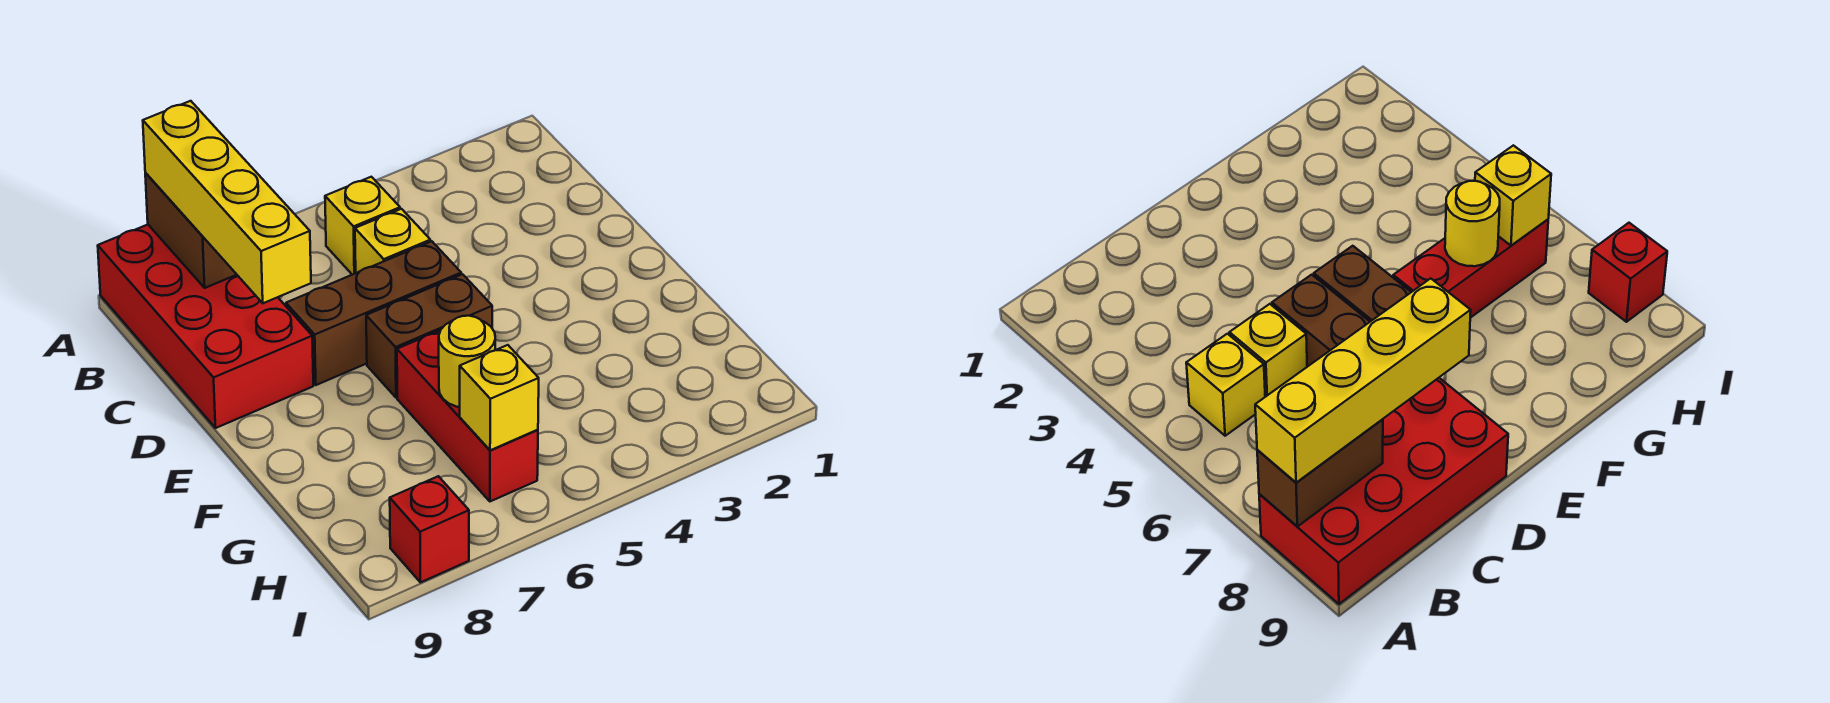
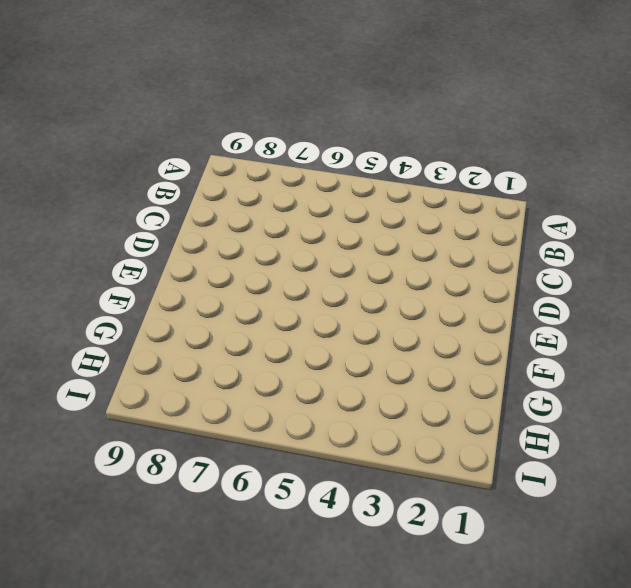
none -> red brick A8:D9 level 1
none -> yellow brick B5 level 1

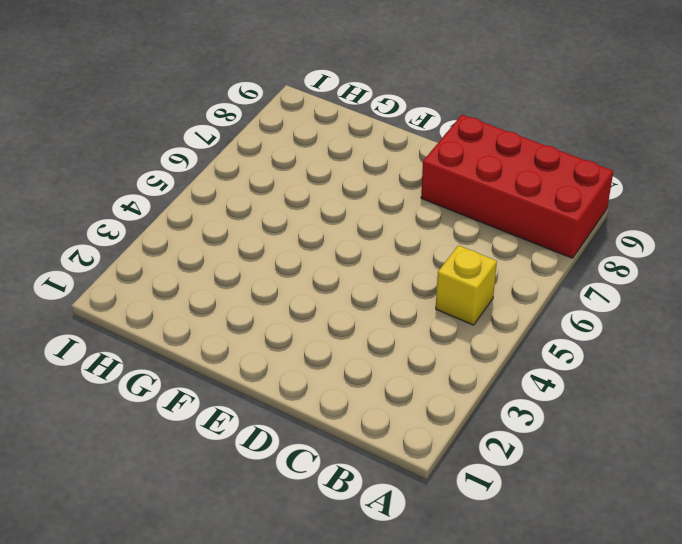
none -> yellow brick C5 level 1
none -> brown brick D5:D7 level 1

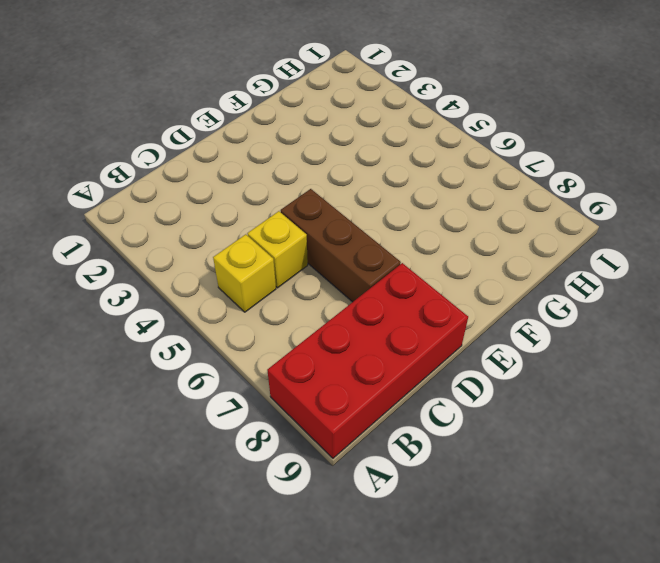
none -> brown brick E5:E6 level 1
none -> red brick F6:H6 level 1

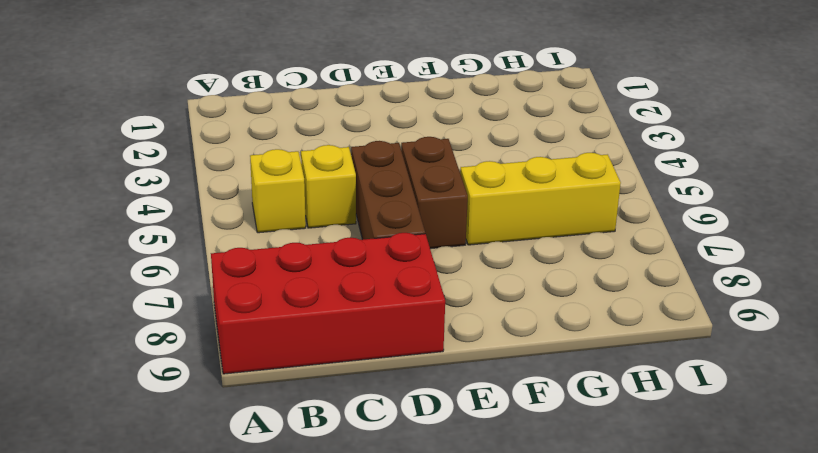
yellow brick F6:H6 level 1 -> red brick F6:H6 level 1
none -> red brick I8 level 1
none -> brown brick A8:B8 level 2

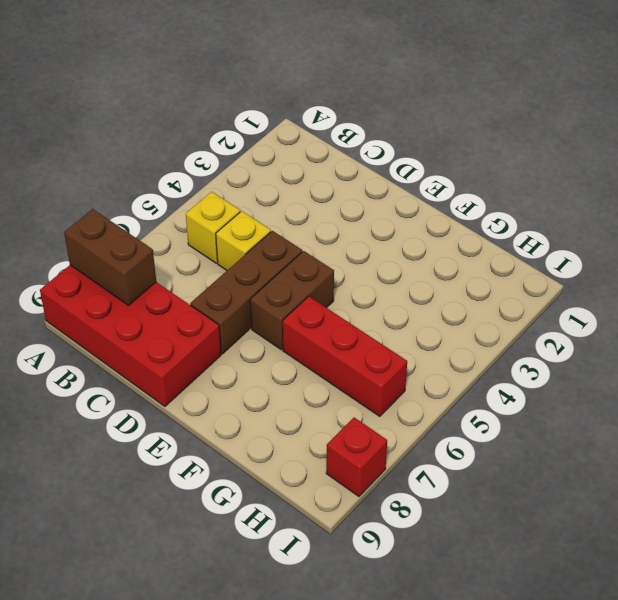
none -> yellow round brick G6 level 2
none -> yellow brick H6 level 2

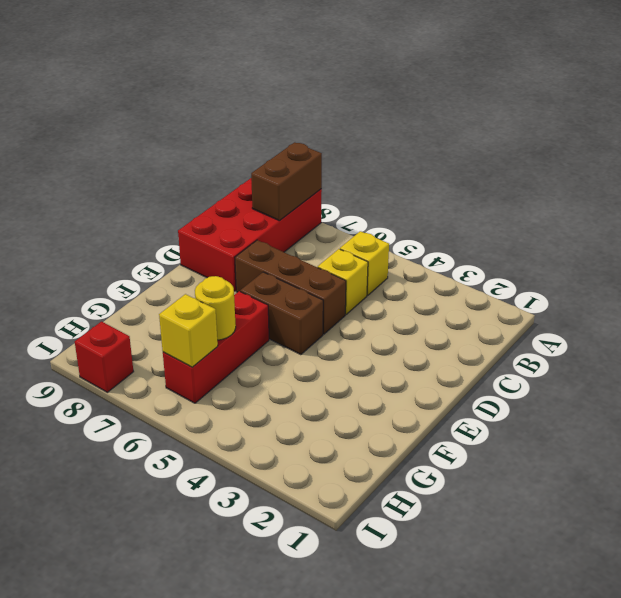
none -> yellow brick A8:D8 level 3

